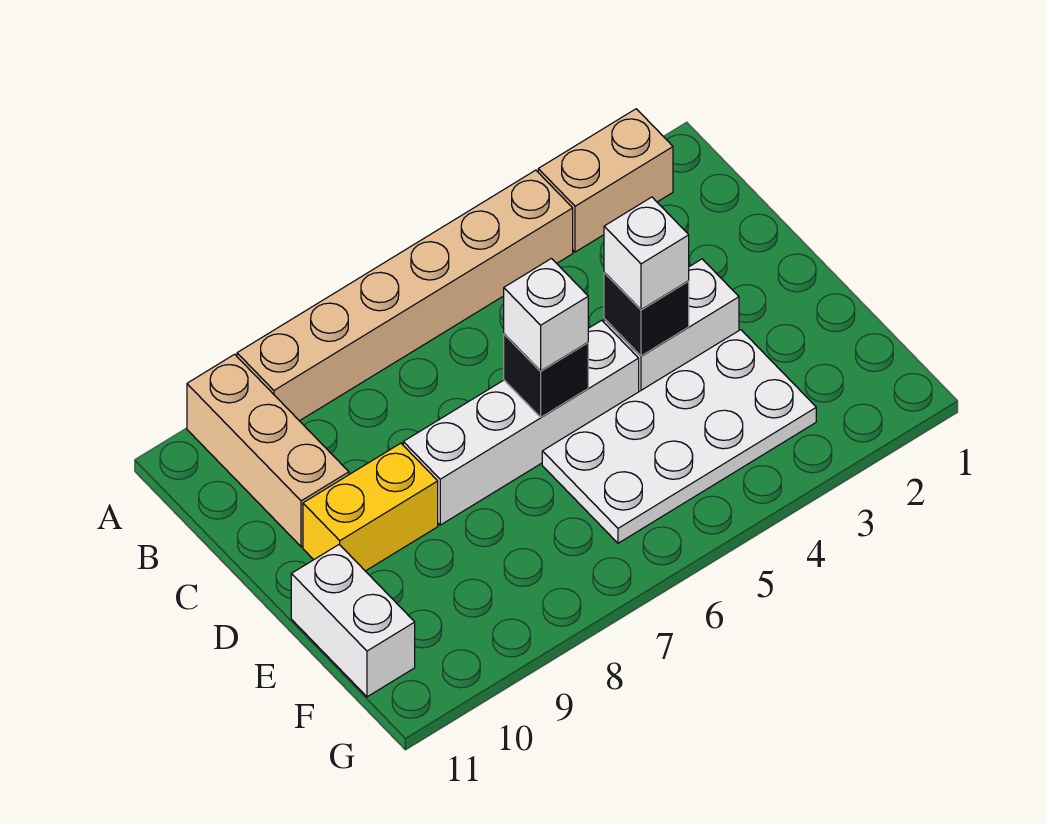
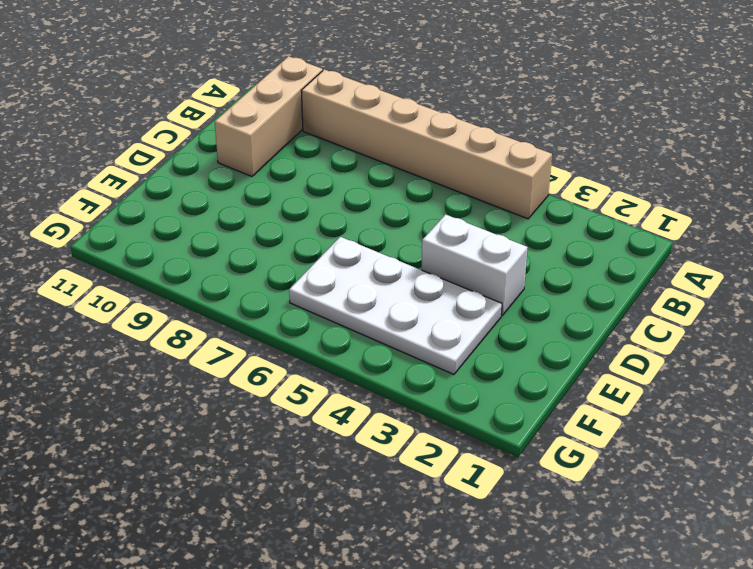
none -> tan brick A2:A3 level 1
none -> white brick D5:D8 level 1
none -> yellow brick D9:D10 level 1

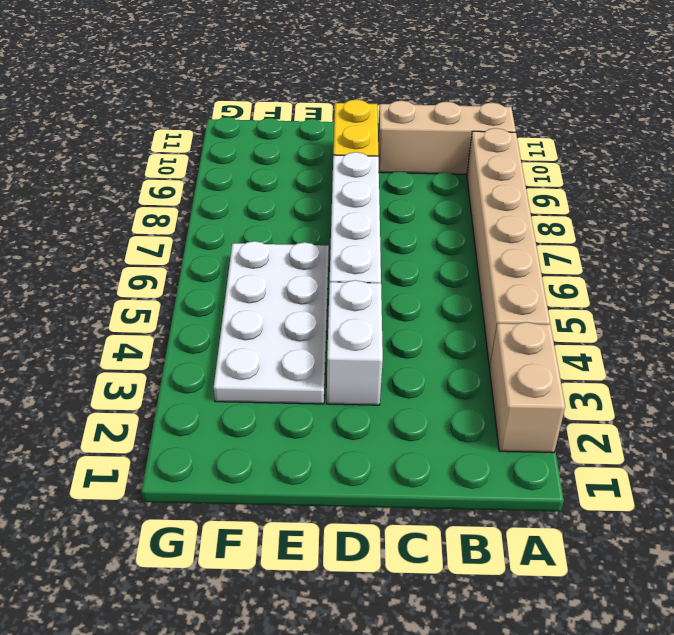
none -> white brick E11:F11 level 1
none -> black brick D4 level 2
none -> black brick D6 level 2

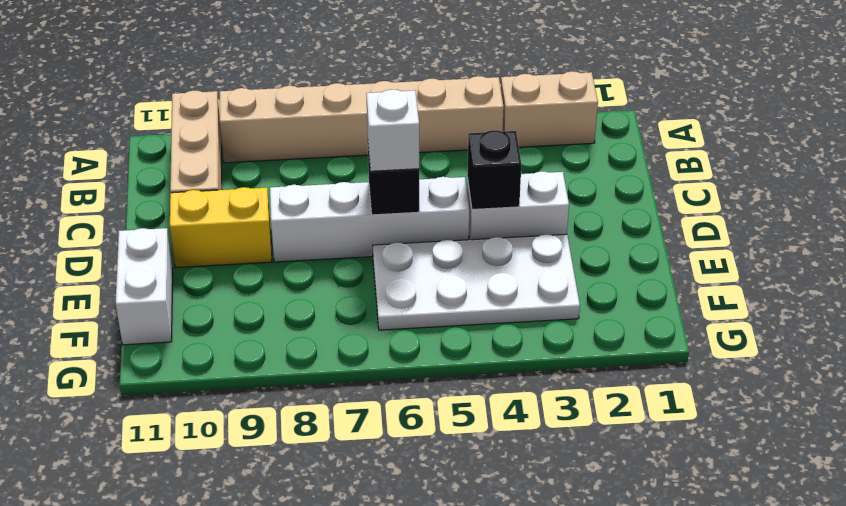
none -> white brick D4 level 3

